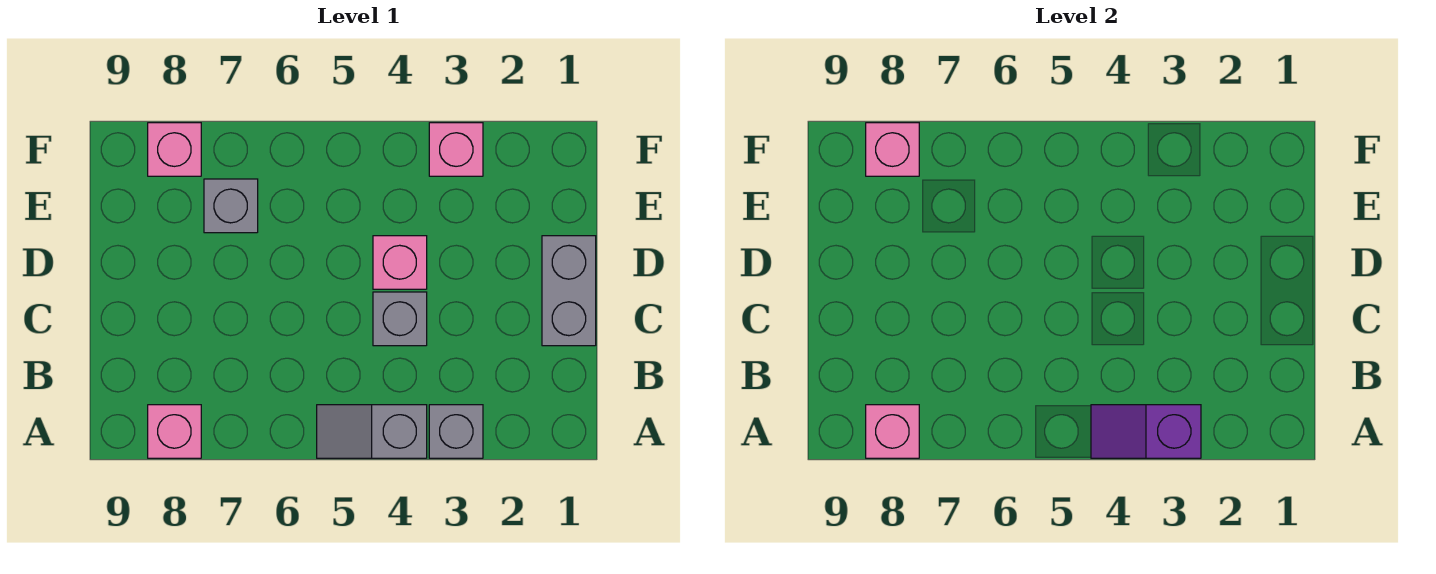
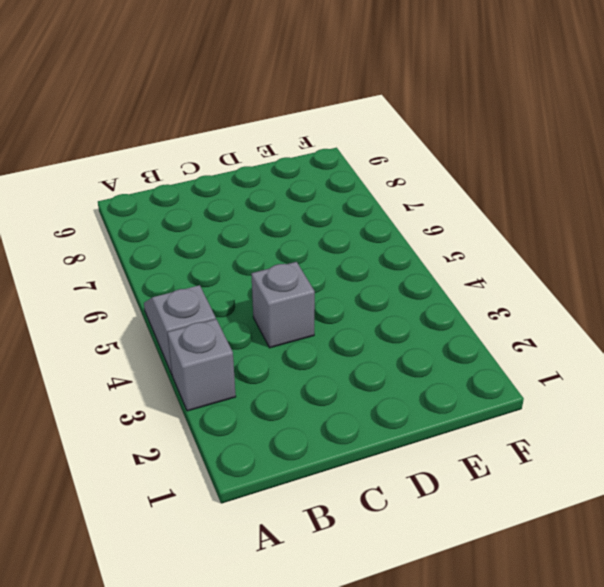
none -> pink brick A8 level 1
none -> grey brick C1:D1 level 1
none -> pink brick D4 level 1

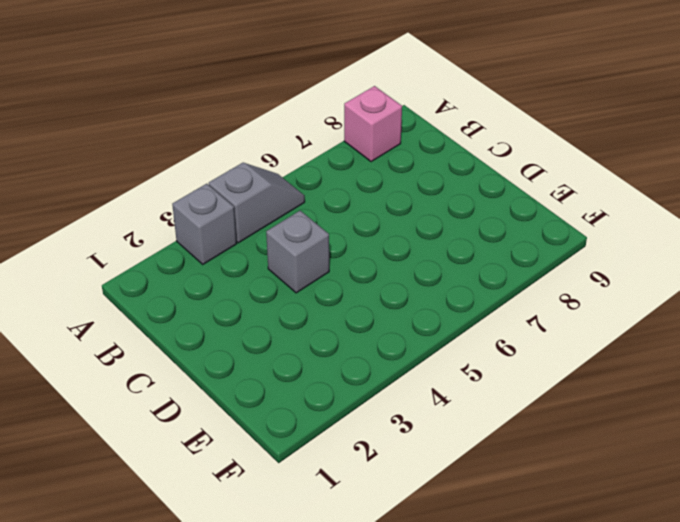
none -> grey brick C1:D1 level 1
none -> pink brick D4 level 1
none -> grey brick E7 level 1

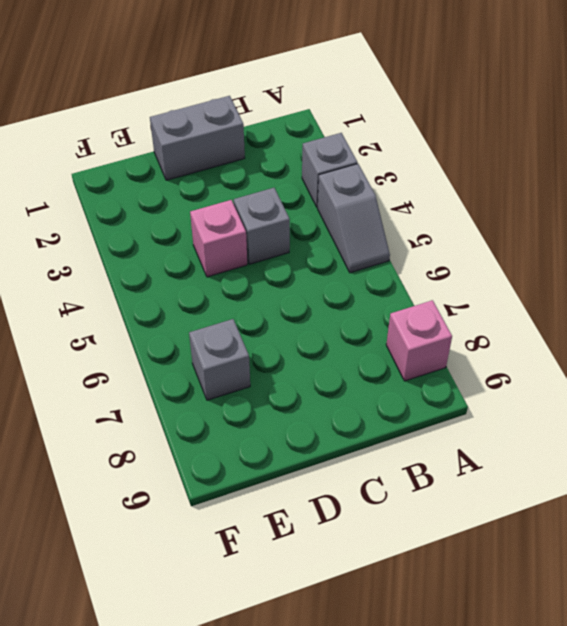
none -> pink brick F3 level 1
none -> pink brick F8 level 1
none -> purple slope A3:A4 level 2 top 3

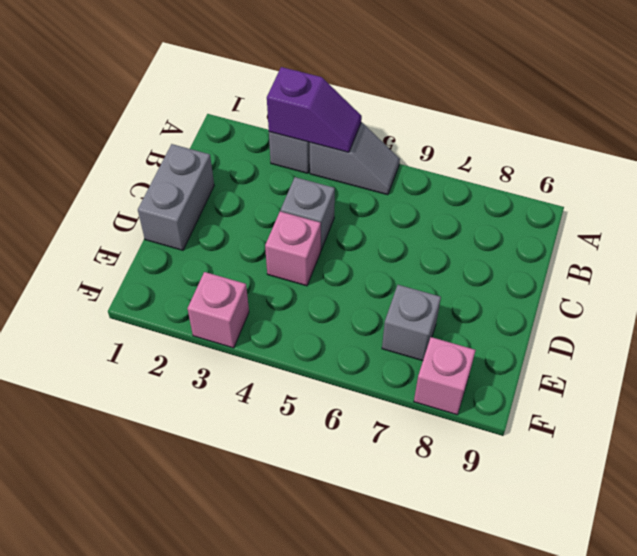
none -> pink brick A8 level 1
none -> pink brick A8 level 2
none -> pink brick F8 level 2

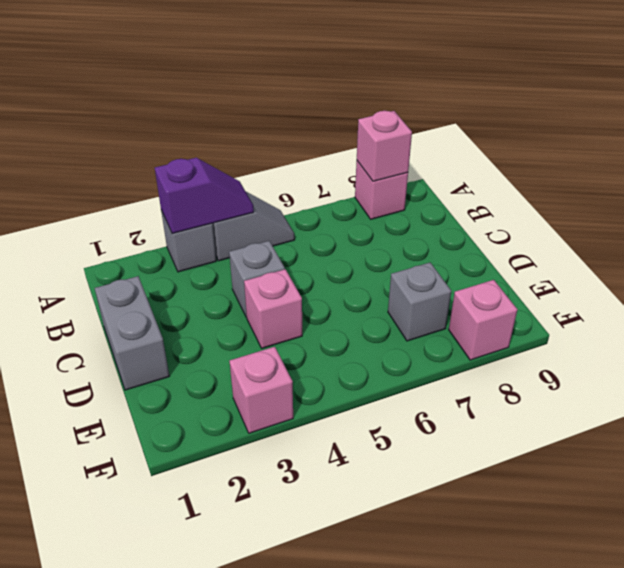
none -> pink brick F8 level 2

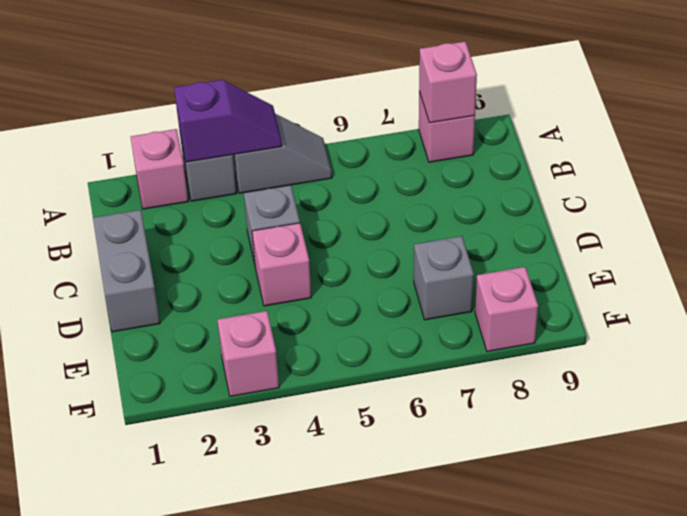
pink brick A2 level 1 -> pink brick F8 level 2

